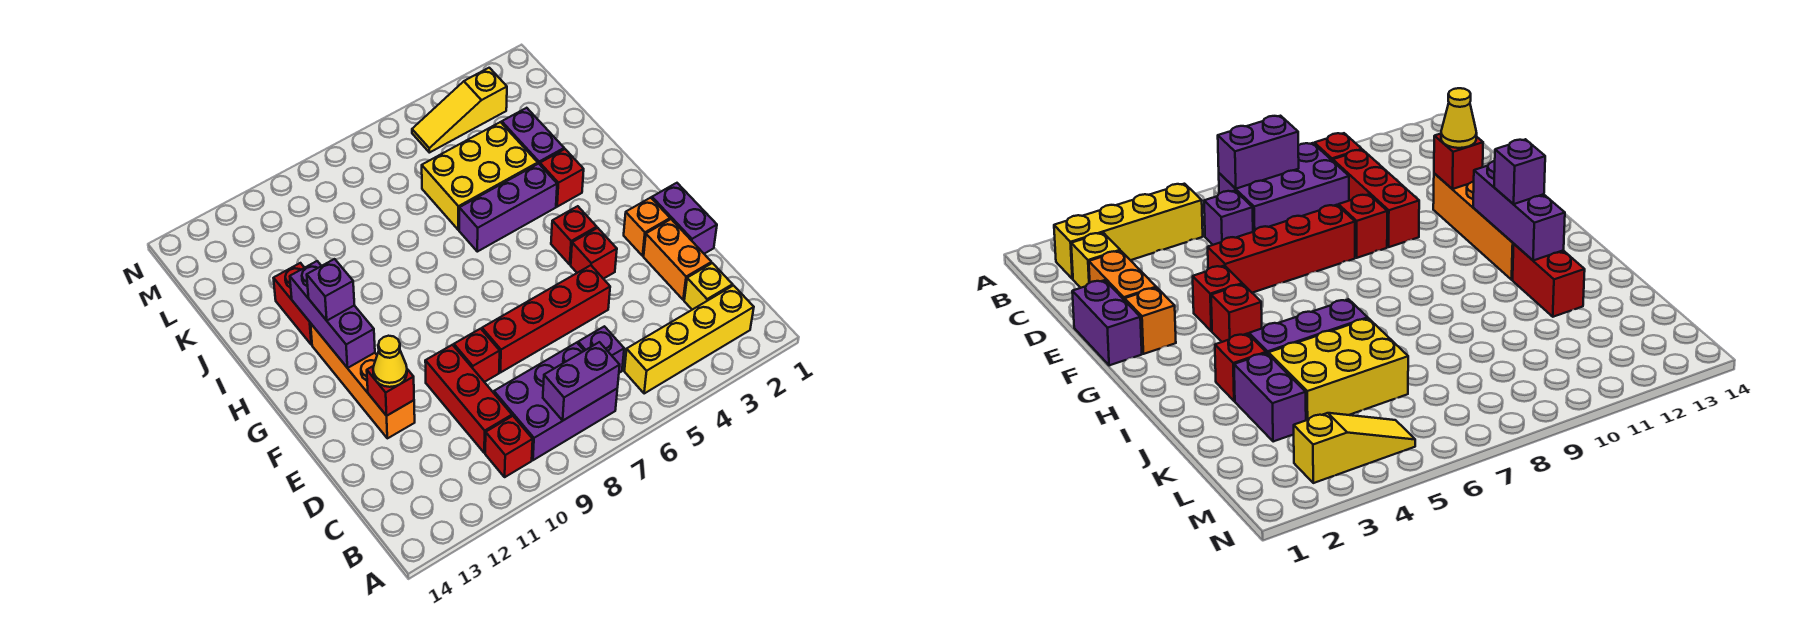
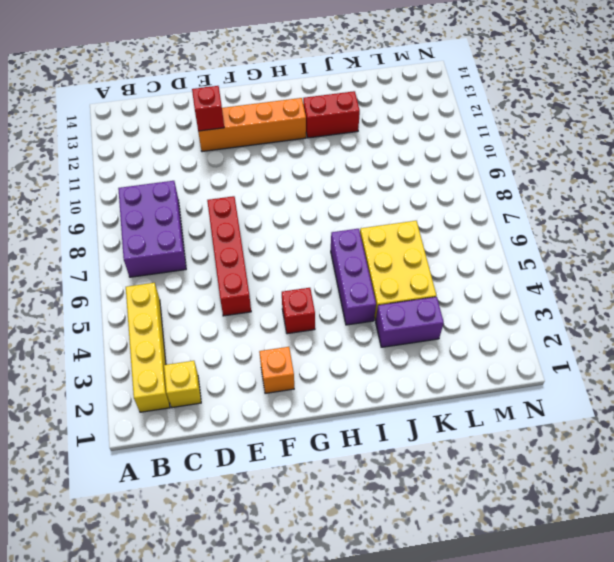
none -> red brick B10 level 1
none -> purple brick C6 level 1
none -> red brick C10:E10 level 1

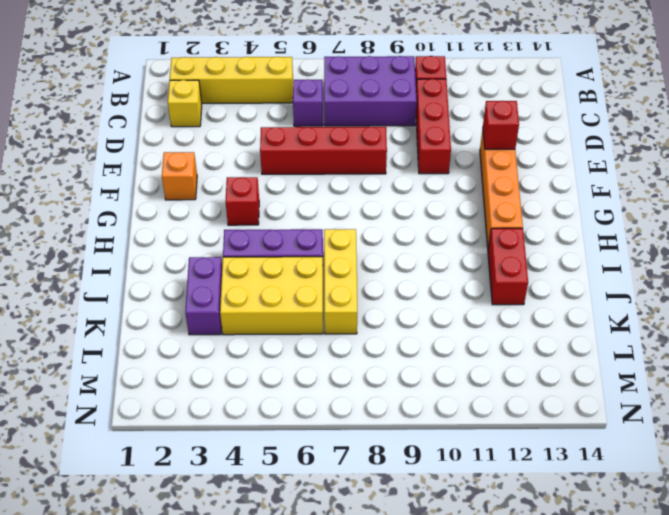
yellow brick I7:K7 level 1 -> none
none -> orange brick D2:E2 level 1
none -> purple brick E1:F1 level 1
none -> red brick E9 level 1

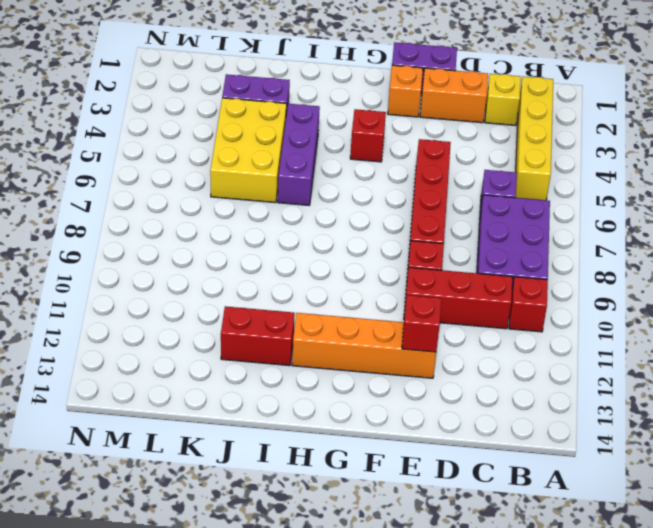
none -> red brick F4 level 1
none -> red brick I3 level 1
none -> yellow slope M3:M5 level 1 top 3

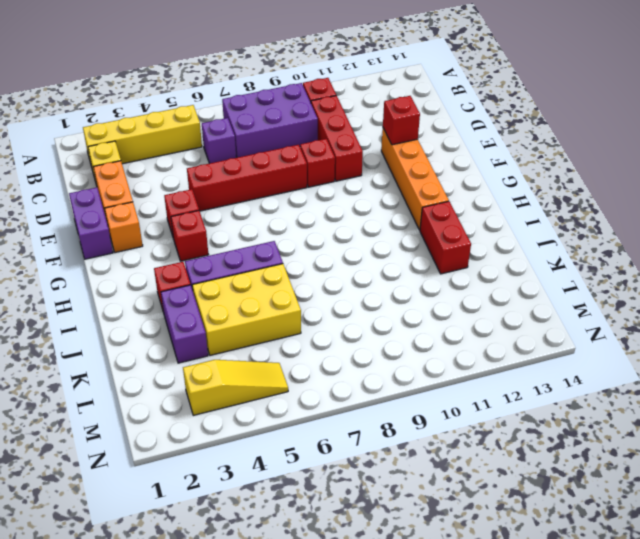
none -> purple brick B7:B8 level 2
none -> purple brick G12:I12 level 2
none -> yellow cone E12 level 3

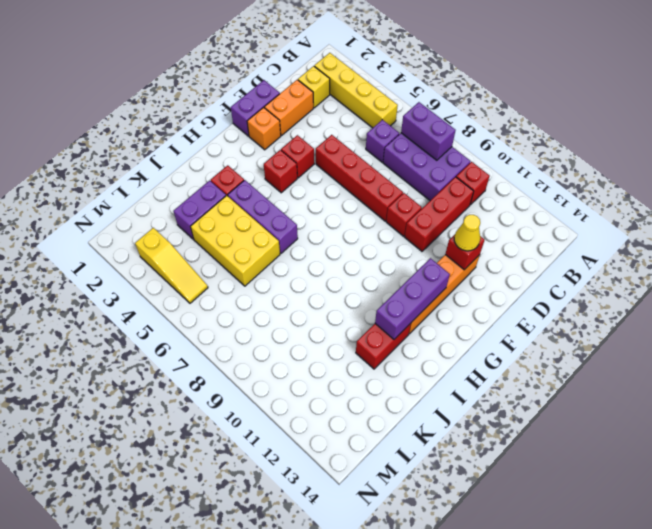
none -> purple brick H12 level 3

